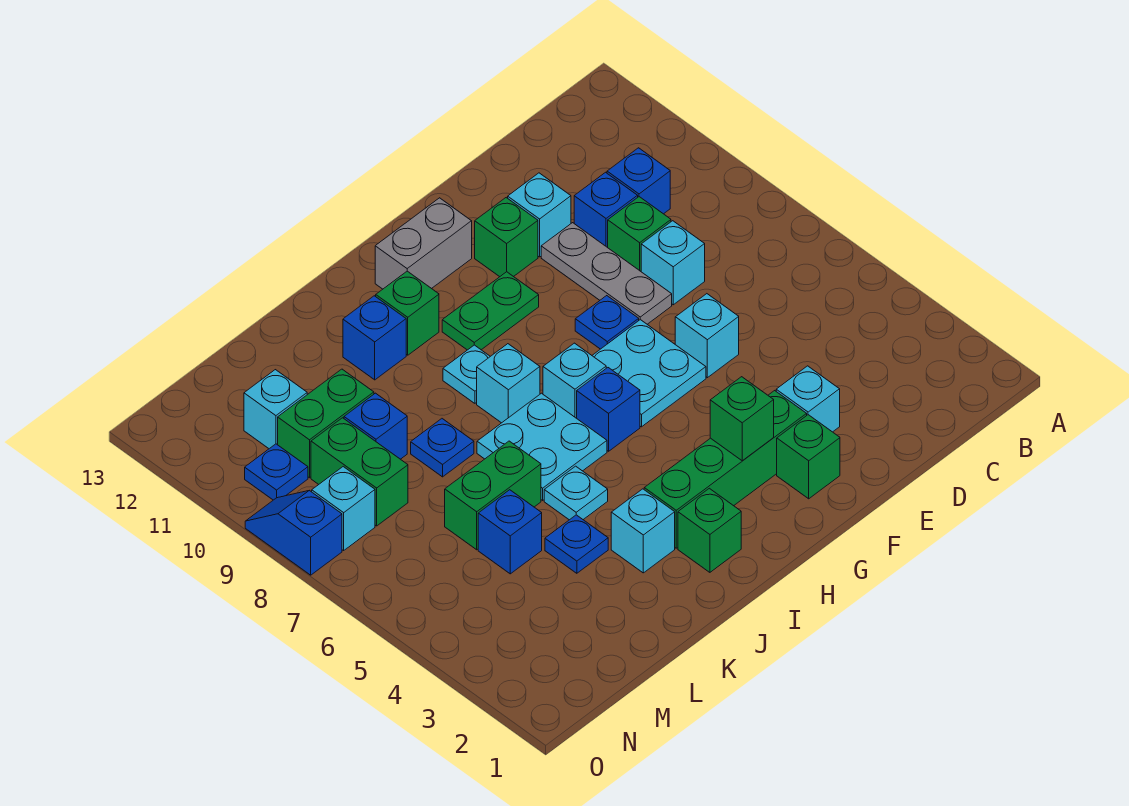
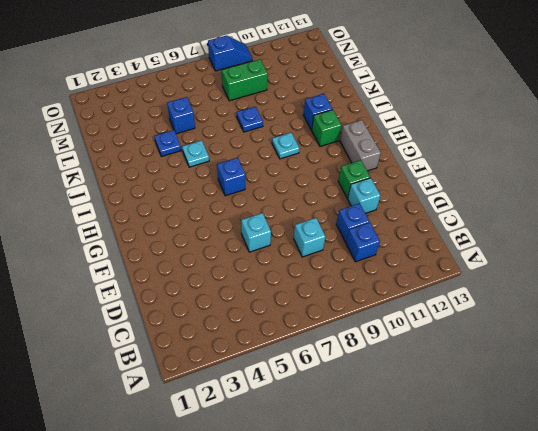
none -> green brick D9 level 1
none -> cyan brick E3 level 1
none -> grey plate E8:E10 level 1
none -> green brick F2 level 1

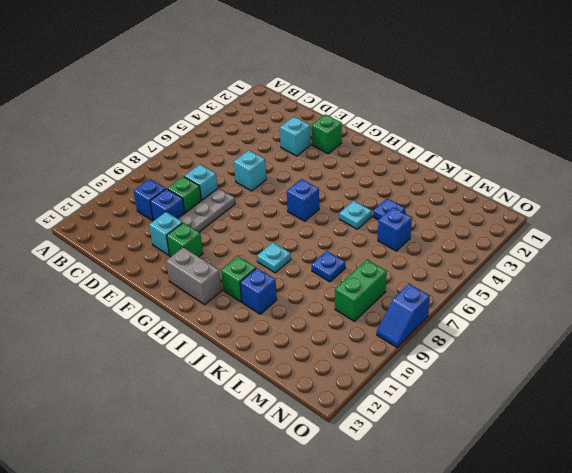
none -> green brick F3:I3 level 1
none -> cyan plate F6:G7 level 1
none -> blue plate F8 level 1
none -> green plate G10:H10 level 1

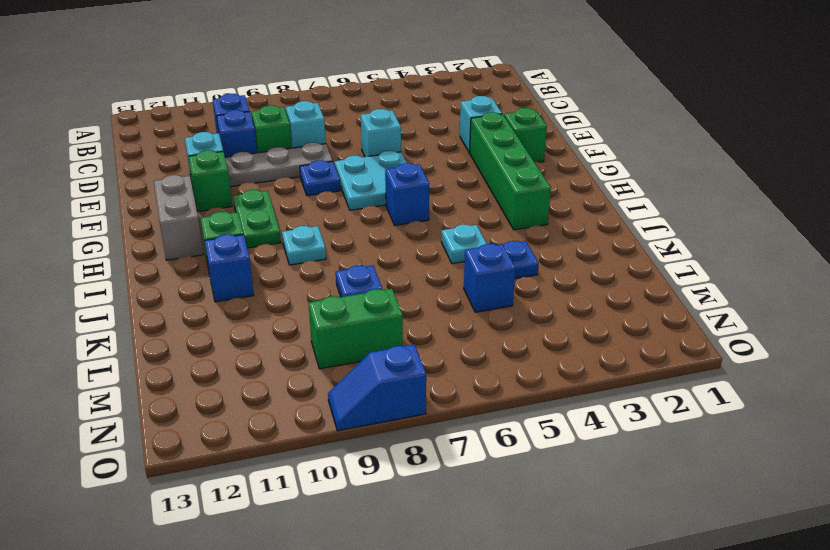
none -> cyan brick H7 level 1
none -> green brick I2 level 1
none -> cyan plate I6:J7 level 1
none -> cyan brick I8 level 1

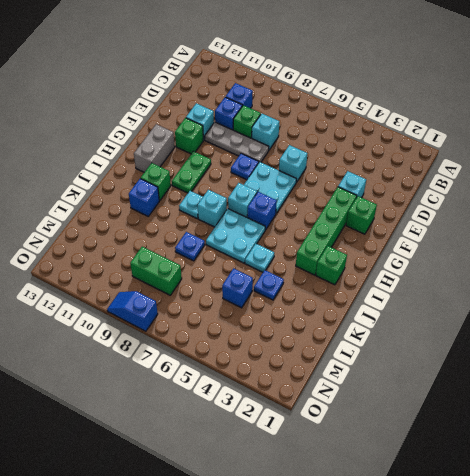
none -> cyan brick J3 level 1
none -> green brick K6:L6 level 1
none -> blue brick L9 level 1
none -> green brick L10:M10 level 1

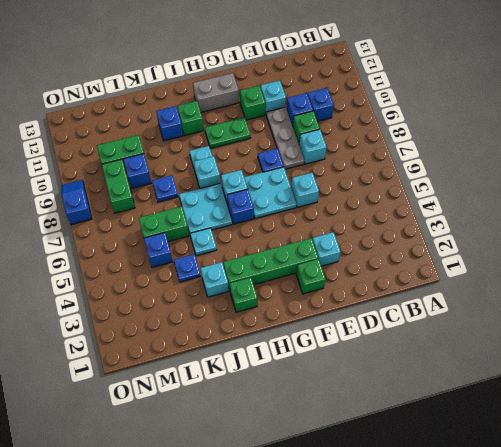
none -> cyan brick M11 level 1
none -> cyan brick N8 level 1
none -> blue plate N10 level 1
none -> green brick G3 level 2

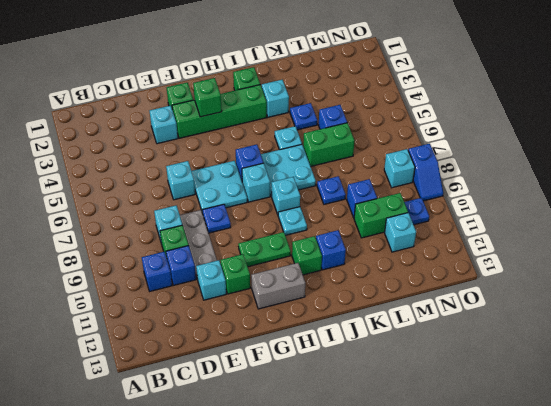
none -> green brick M8:M9 level 1

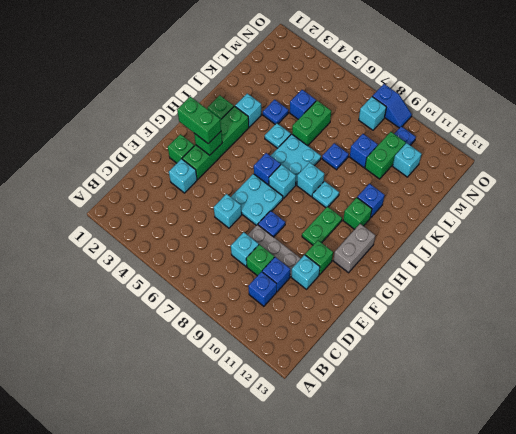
green brick G2:G3 level 3 -> green brick M8:M9 level 1

